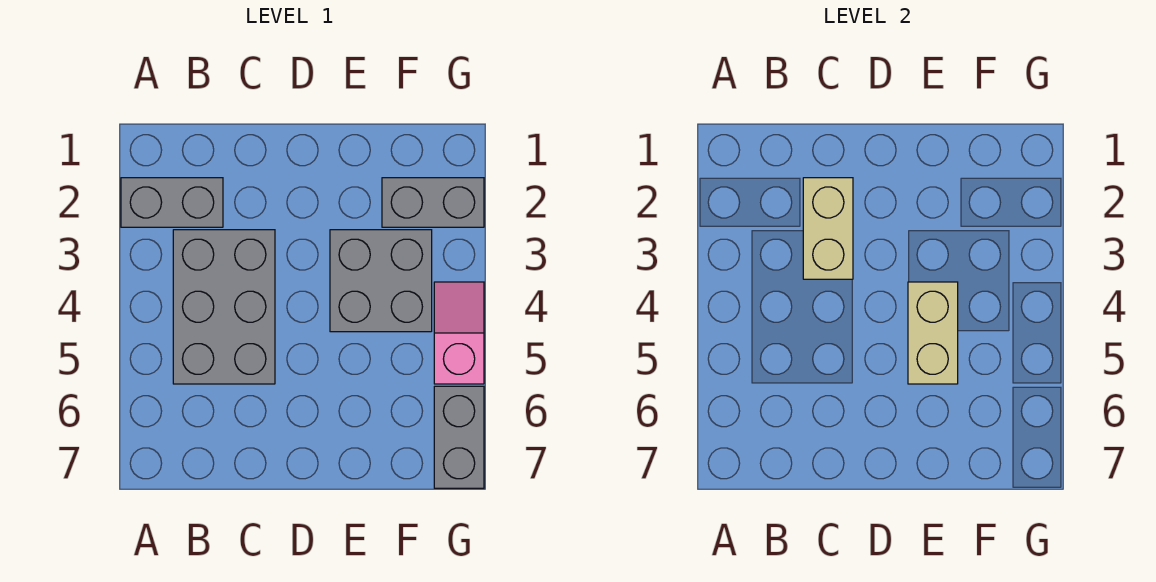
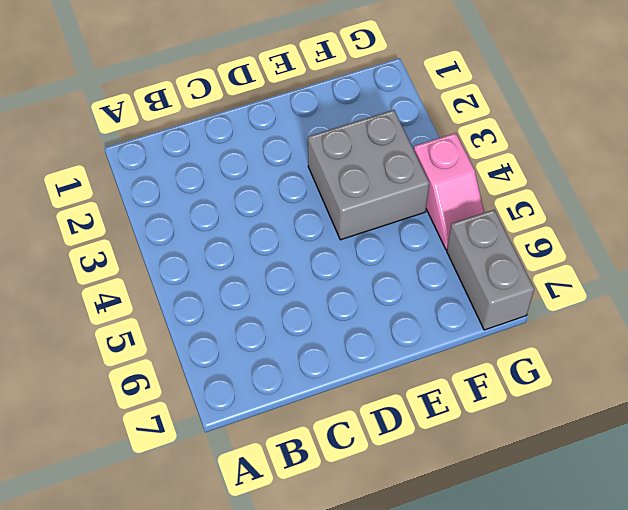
pink slope G4:G5 level 1 top 4 -> pink slope G4:G5 level 1 top 5
none -> grey brick A2:B2 level 1
none -> grey brick B3:C5 level 1

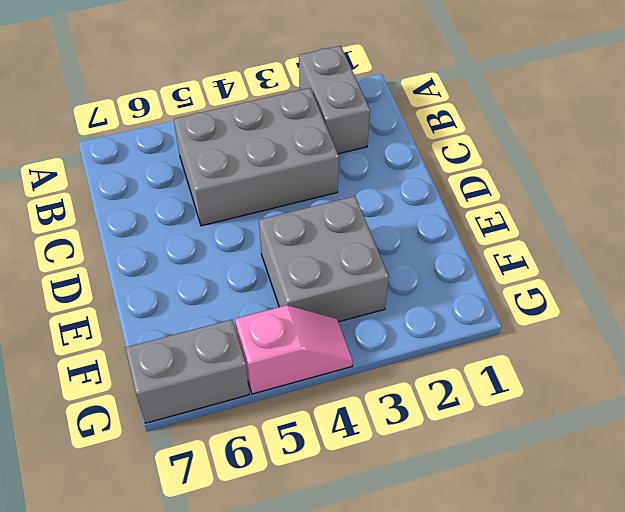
none -> grey brick F2:G2 level 1
none -> tan brick C2:C3 level 2

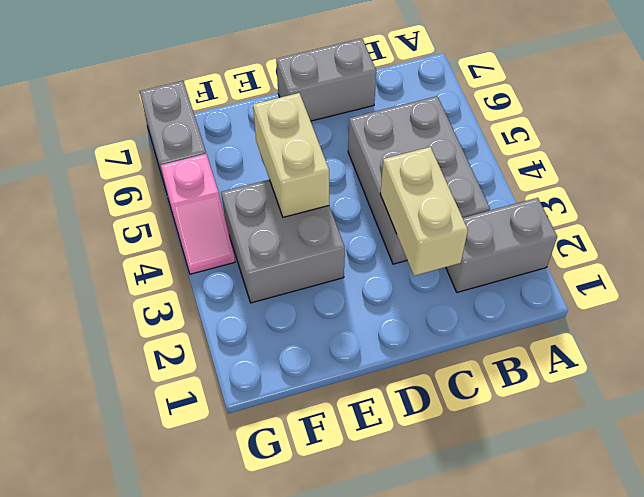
grey brick C7:D7 level 1 -> grey brick F2:G2 level 1

